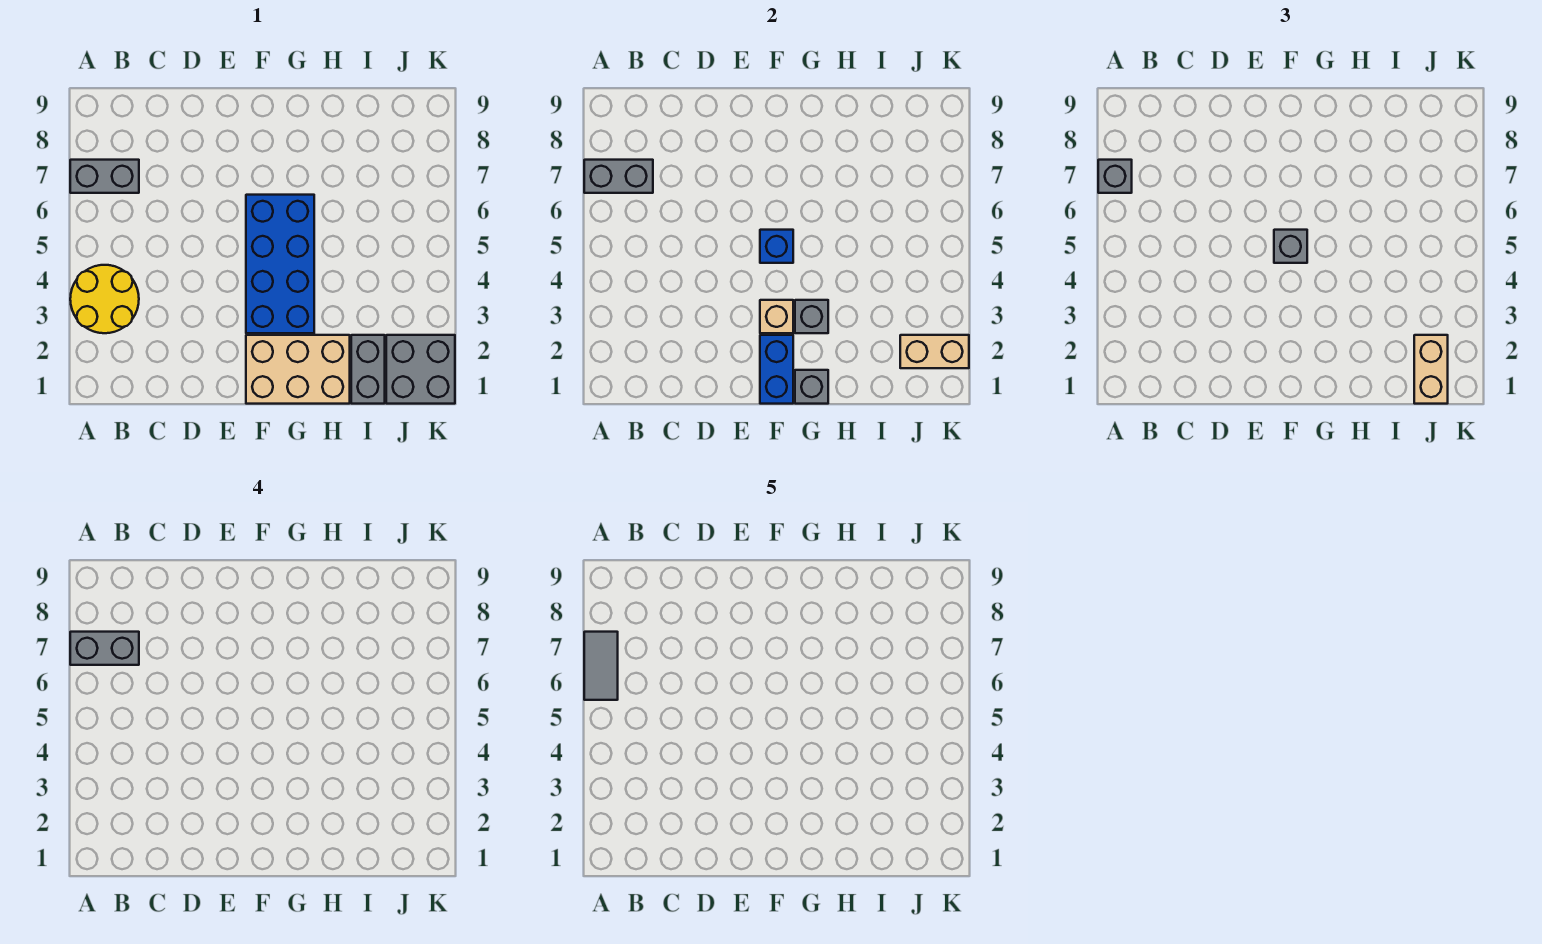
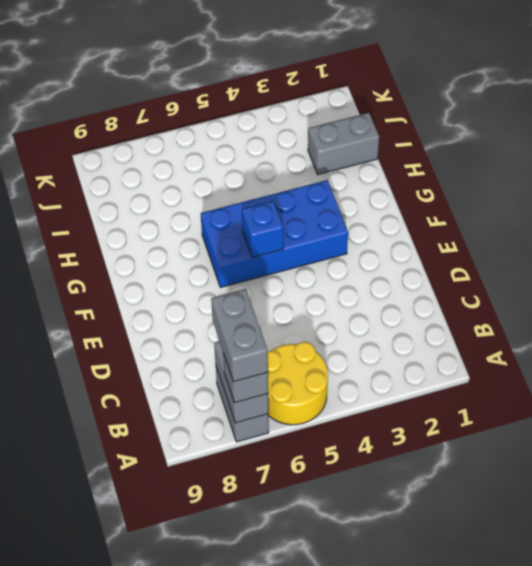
yellow round brick A5:B6 level 1 -> yellow round brick A3:B4 level 1
none -> tan brick F1:H2 level 1
none -> grey brick J1:K2 level 1
none -> blue brick F1:F2 level 2

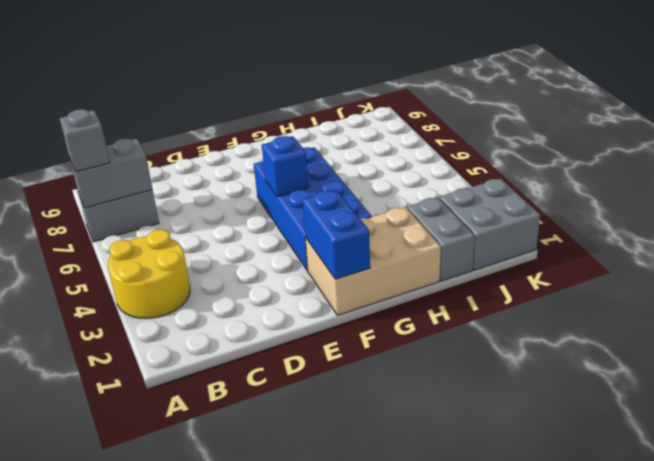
none -> tan brick F3 level 2
none -> grey brick G1 level 2
none -> grey brick G3 level 2

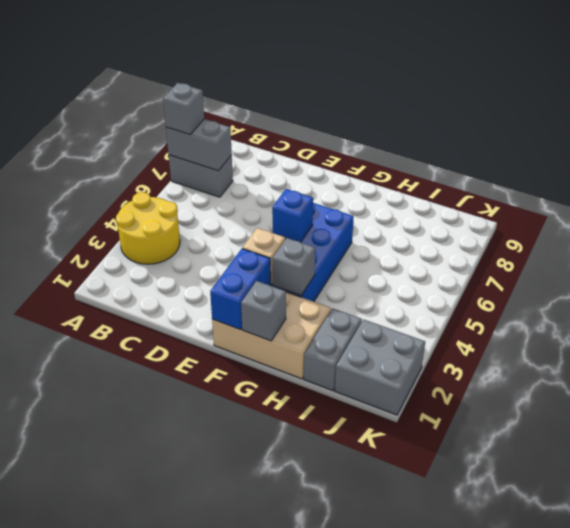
none -> tan brick J2:K2 level 2
none -> grey brick F5 level 3
none -> tan brick J1:J2 level 3

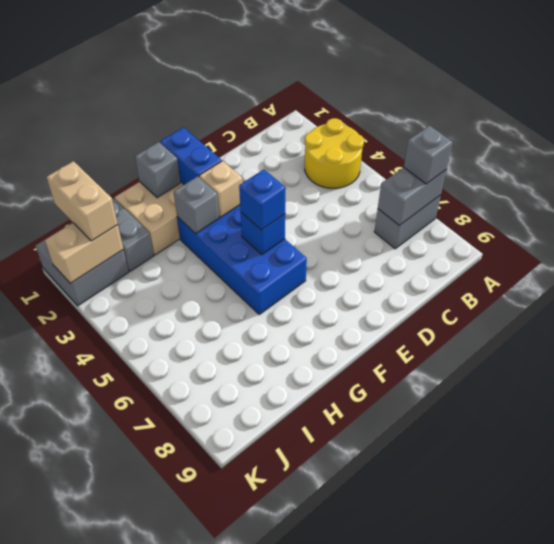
blue brick F5 level 3 -> grey brick F5 level 3
none -> grey brick A7:B7 level 4
none -> grey tile A6:A7 level 5

